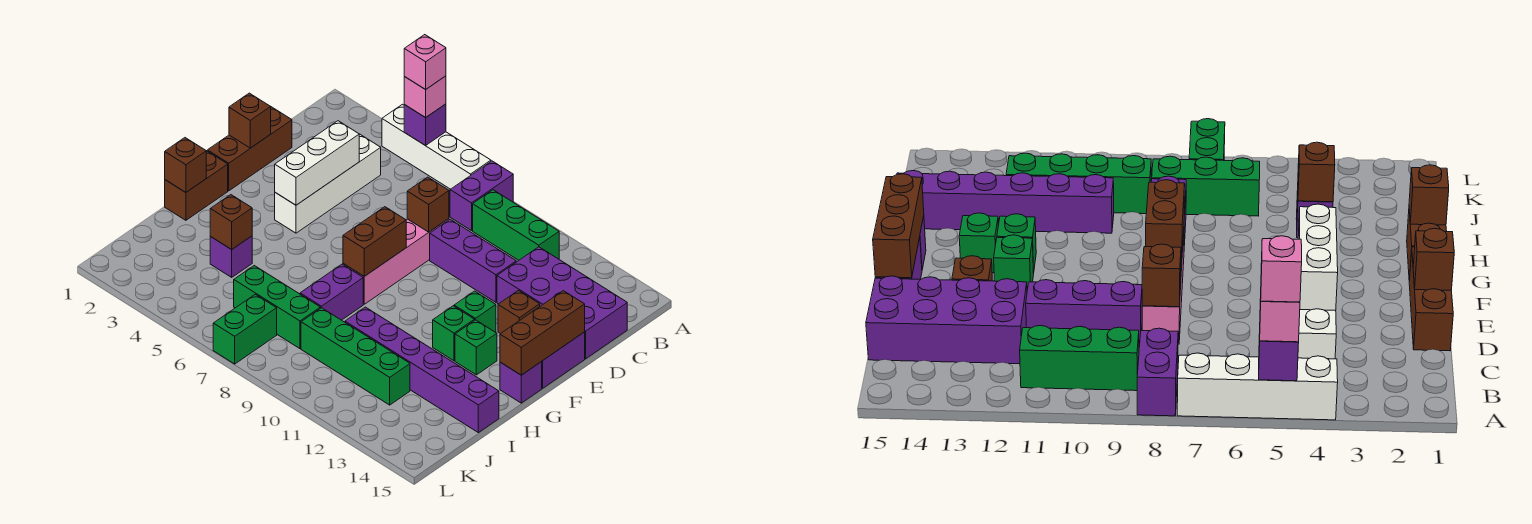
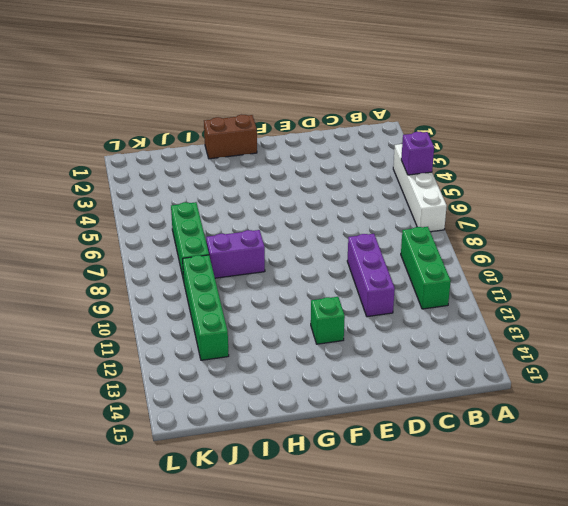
none -> purple brick A8:B8 level 1
none -> white brick C4:F4 level 1
none -> purple brick C12:D15 level 1
none -> brown brick D1:F1 level 1

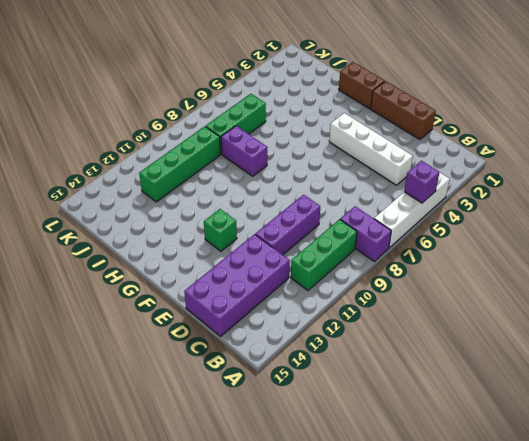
none -> pink brick D8:G8 level 1
none -> brown brick E13 level 1
none -> purple brick E15:F15 level 1
none -> green brick G12 level 1

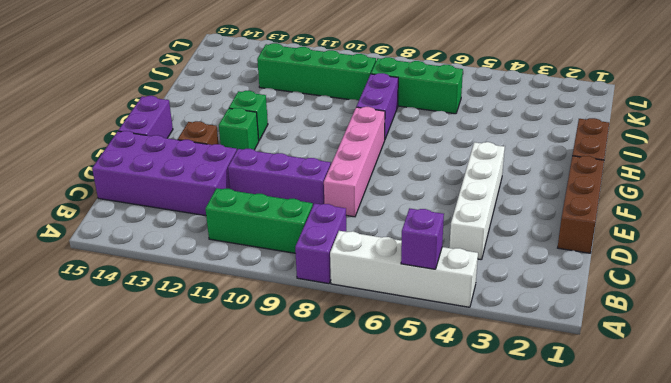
none -> green brick G13 level 1
none -> purple brick G15 level 1
none -> purple brick I4 level 1
none -> purple brick I10:I15 level 1

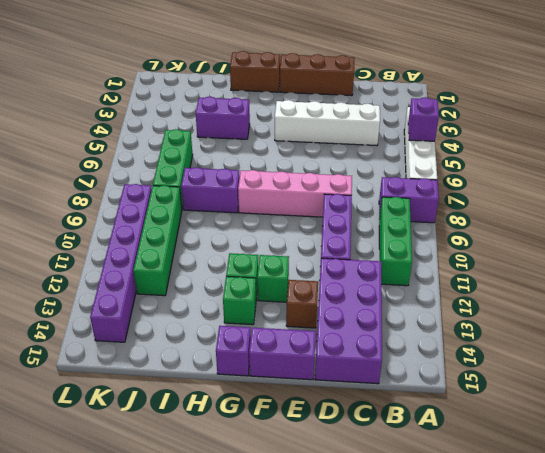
purple brick H4:I4 level 1 -> purple brick I4 level 1
purple brick K9:K14 level 1 -> purple brick I10:I15 level 1
none -> green brick K7:L7 level 1
none -> white brick D4:F4 level 2
none -> brown brick D8 level 2
none -> brown brick E1 level 2

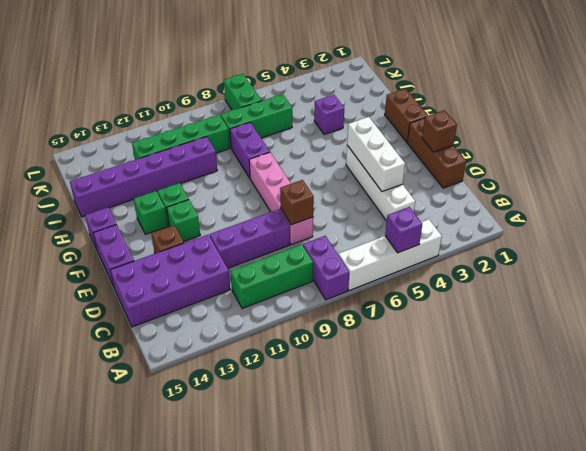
none -> brown brick E15:G15 level 2
none -> brown brick F8:G8 level 2
none -> brown brick H1 level 2
none -> brown brick I4 level 2

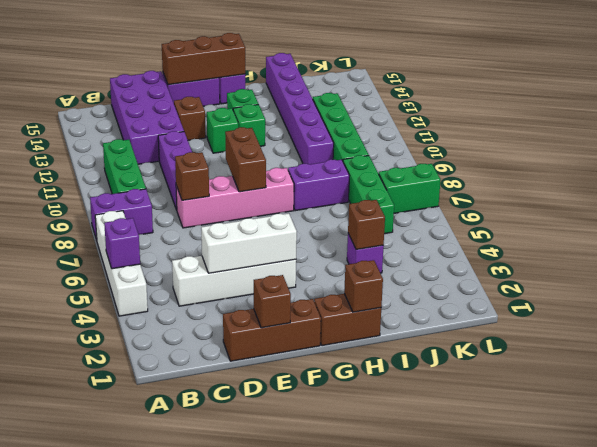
brown brick F8:F9 level 2 -> brown brick F8:G8 level 2
none -> pink brick A5 level 3
none -> pink brick A5 level 4

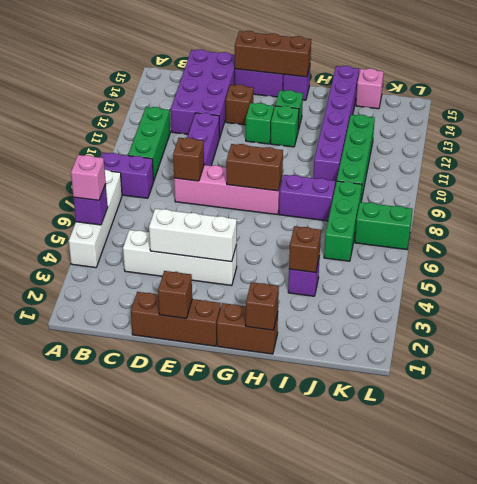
pink brick J15 level 1 -> pink brick A5 level 4

